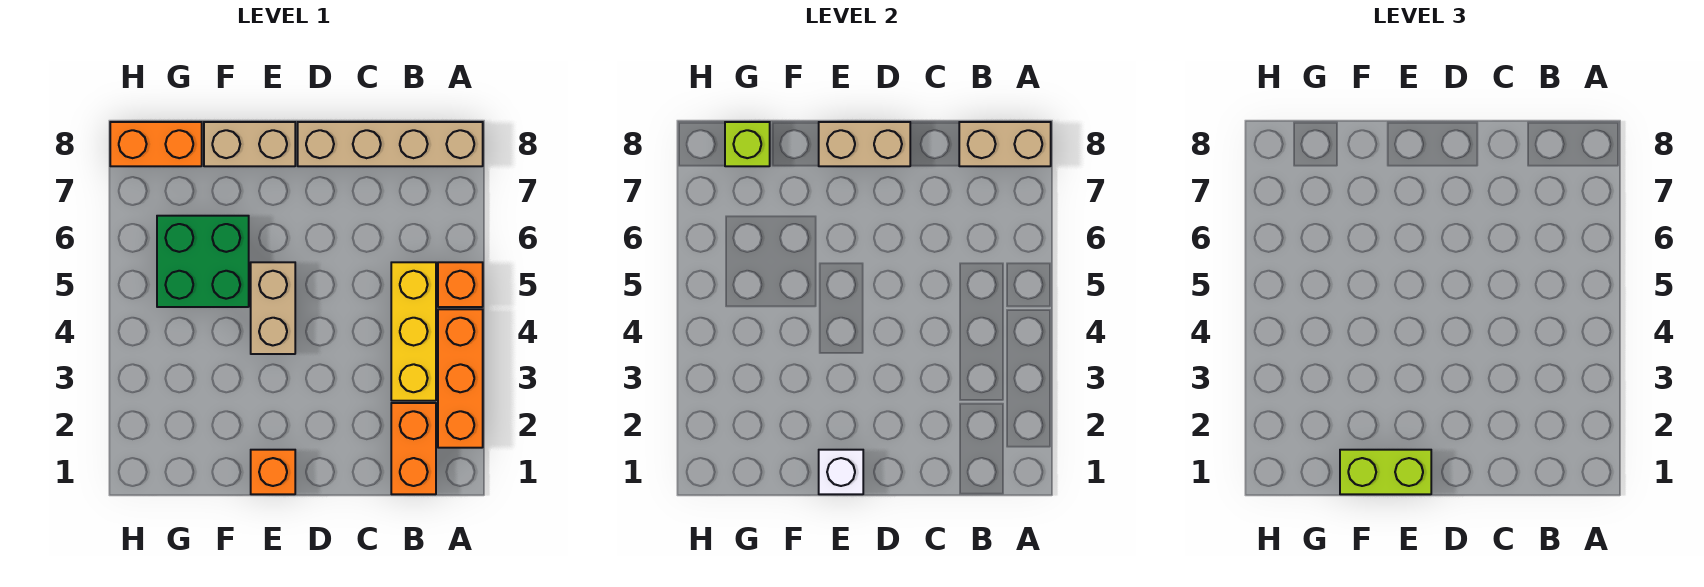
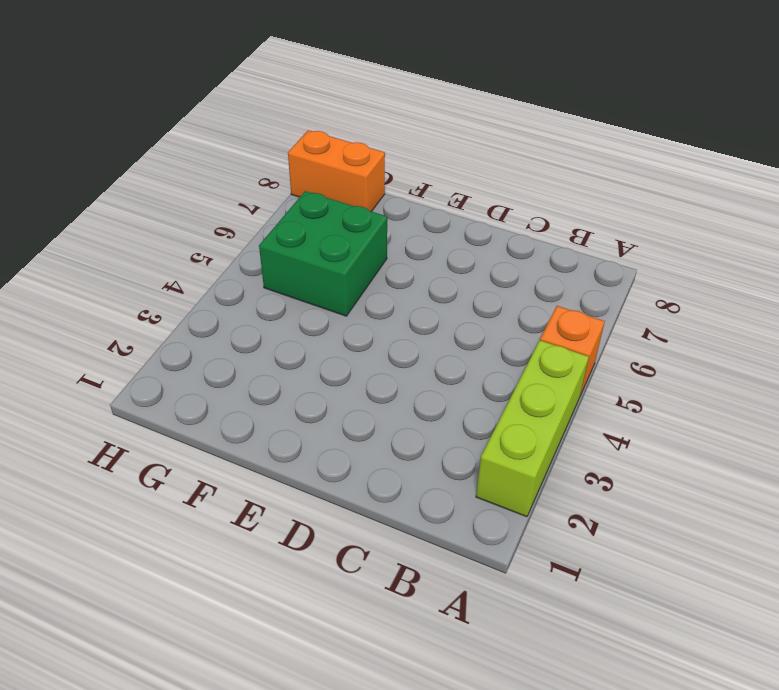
lime brick A2:A4 level 1 -> orange brick A2:A4 level 1
none -> tan brick A8:D8 level 1
none -> orange brick B1:B2 level 1
none -> yellow brick B3:B5 level 1

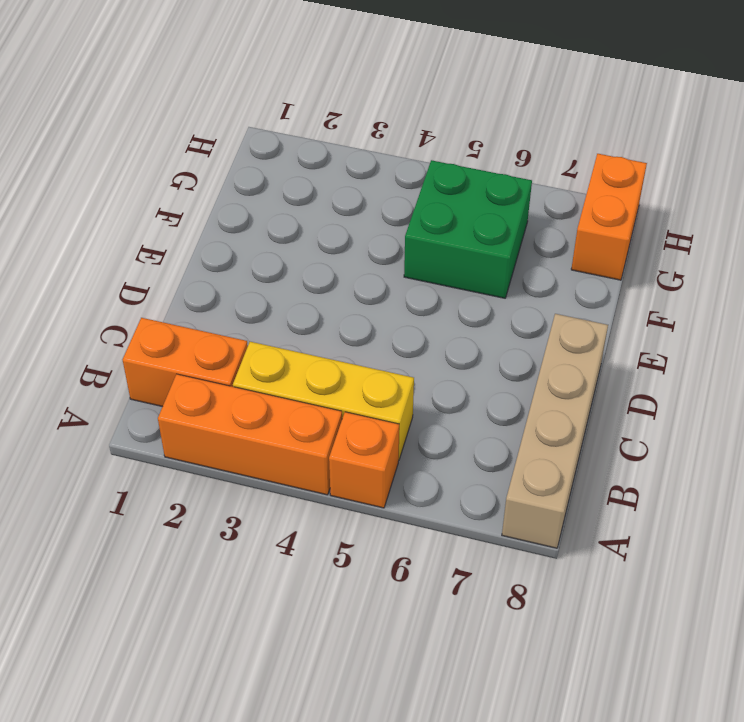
none -> orange brick E1 level 1
none -> tan brick E4:E5 level 1
none -> tan brick E8:F8 level 1

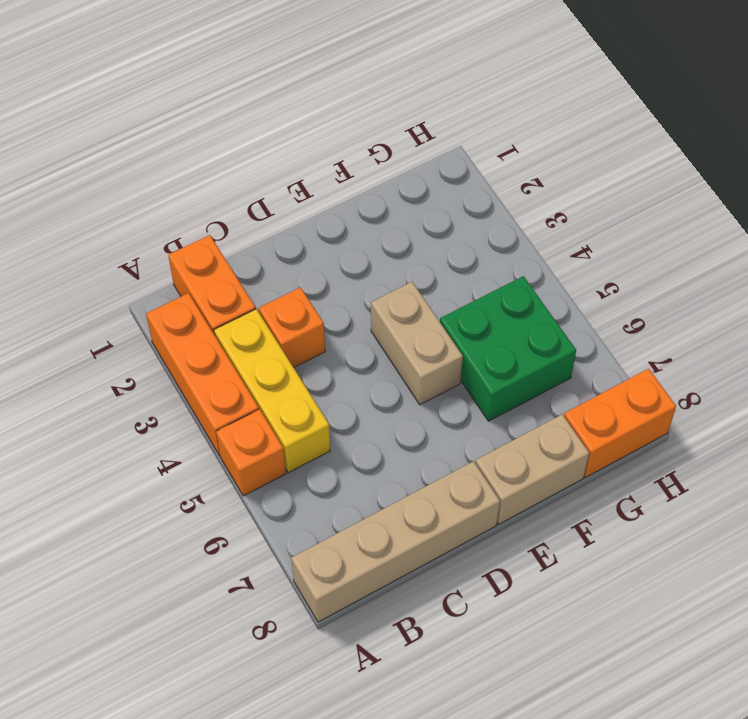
orange brick C3 level 1 -> orange brick E1 level 1
none -> tan brick A8:B8 level 2
none -> tan brick D8:E8 level 2
none -> white brick E1 level 2

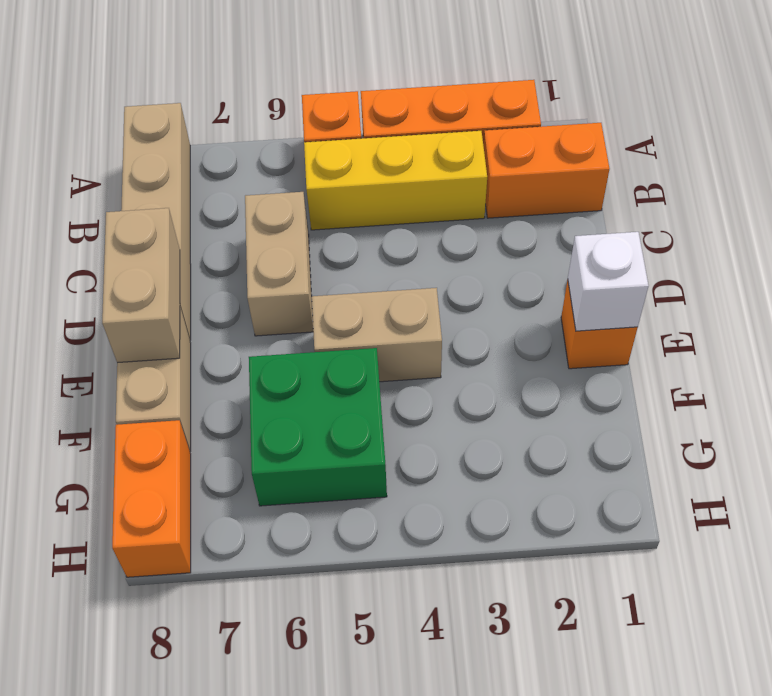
tan brick C6:D6 level 1 -> tan brick A8:B8 level 2
none -> lime brick G8 level 2
none -> lime brick E1:F1 level 3

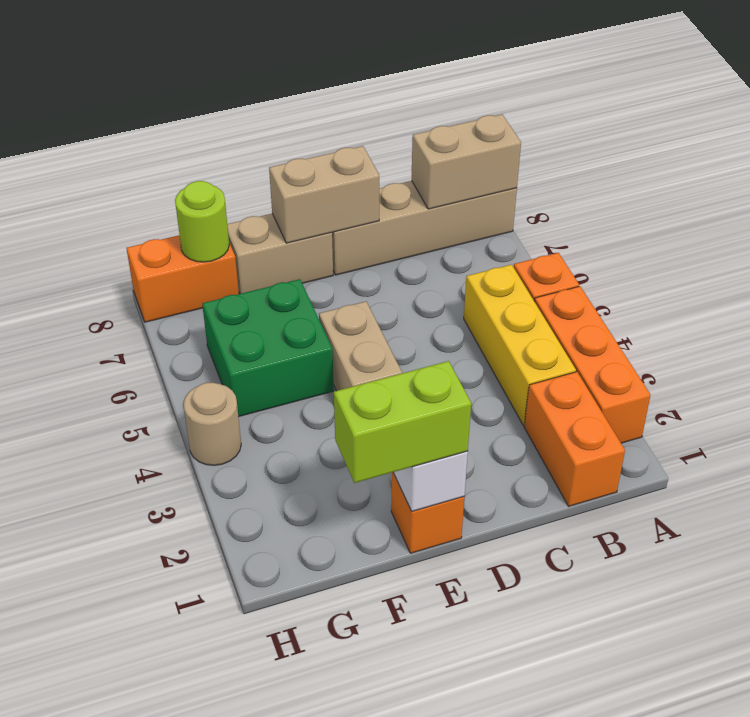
lime round brick G8 level 2 -> lime brick G8 level 2
tan round brick H4 level 1 -> none

